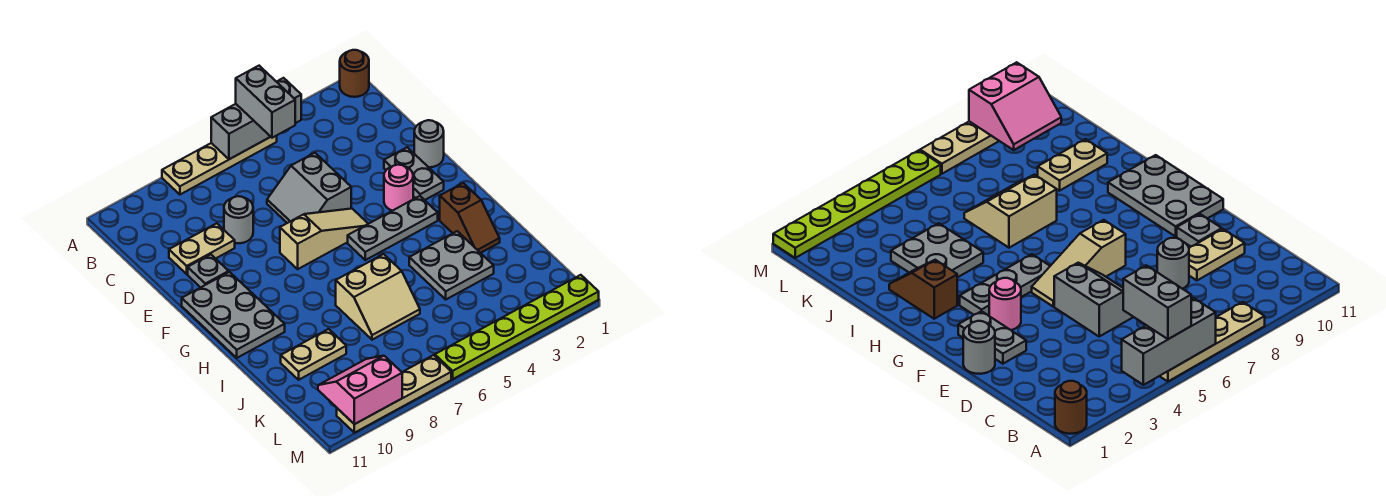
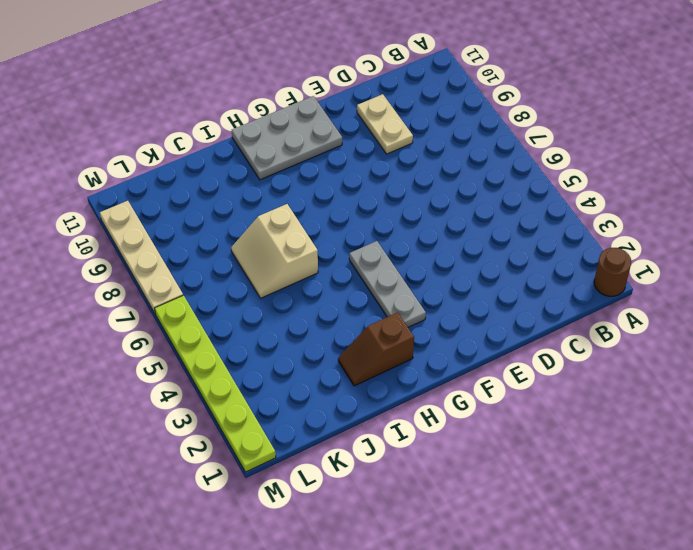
none -> tan plate A5:A8 level 1
none -> grey slope D5:E6 level 1 top 5
none -> grey round brick D8 level 1

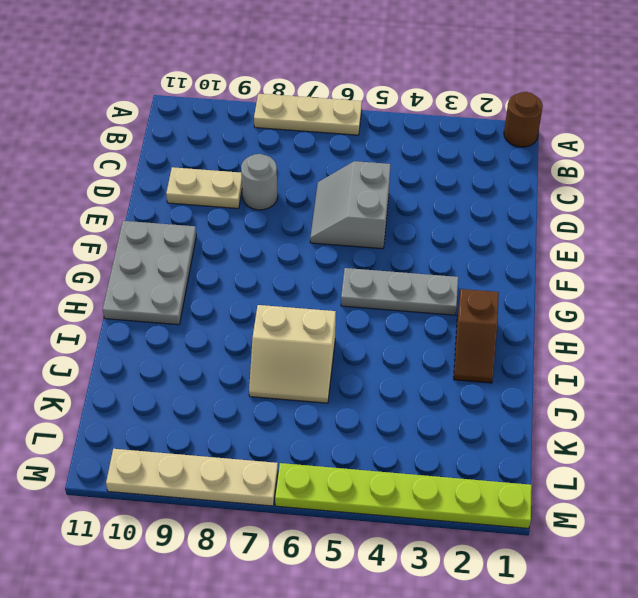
tan plate A6:A8 level 1 -> tan plate A5:A8 level 1
none -> grey round brick E1 level 1
none -> grey plate E2:F2 level 1
none -> grey plate E10 level 1

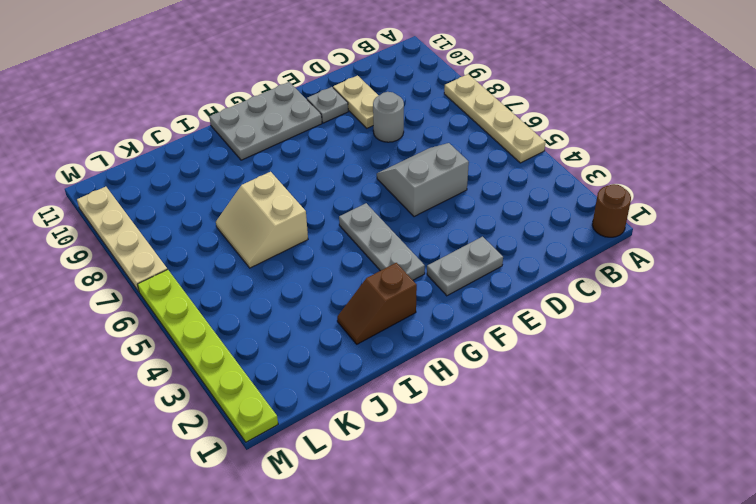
none -> grey round brick E1 level 1
none -> pink round brick F3 level 1
none -> tan slope F5:F7 level 1 top 7

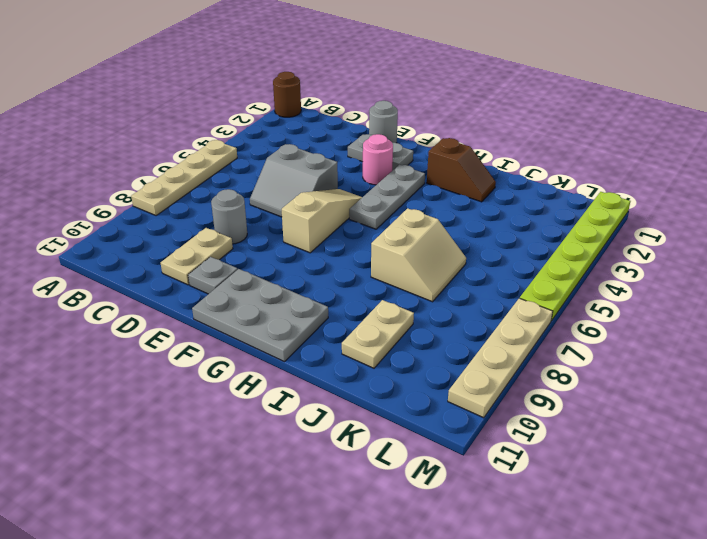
none -> grey plate I3:J4 level 1
none -> grey brick A4:A6 level 2
none -> pink slope L9:M10 level 2 top M

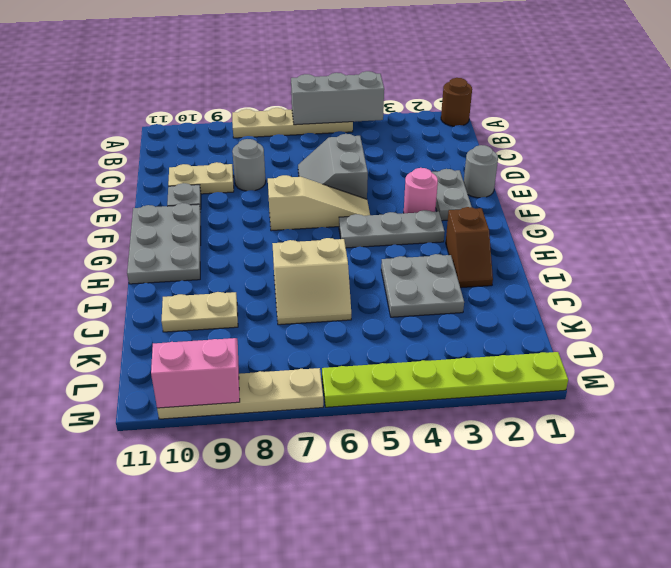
none -> grey brick A5:B5 level 3

